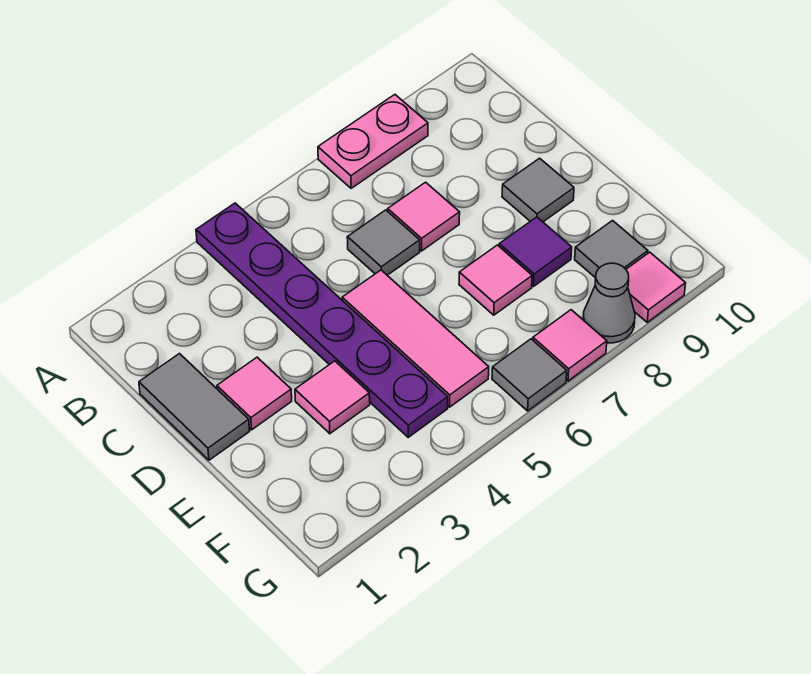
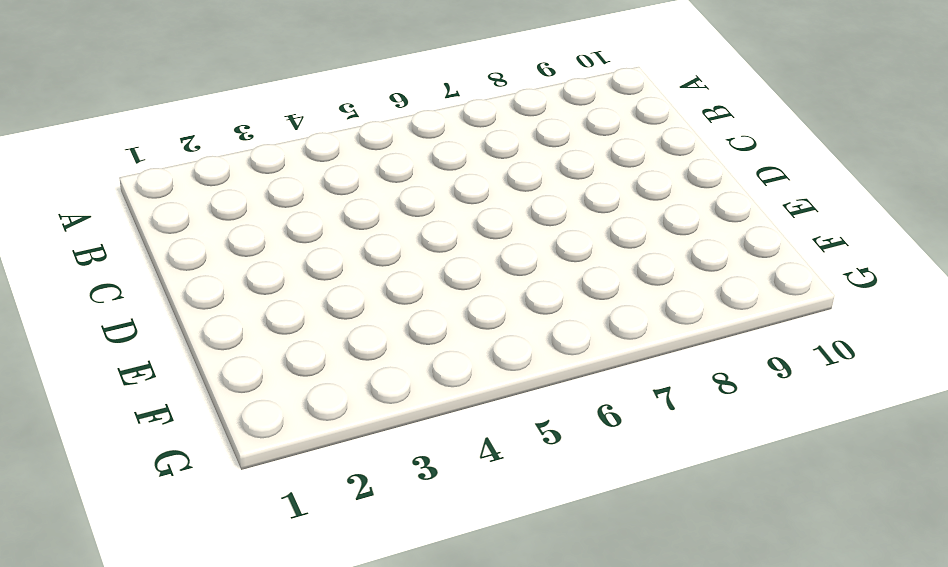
none -> purple plate A4:F4 level 1
none -> pink plate A7:A8 level 1
none -> grey tile C1:D1 level 1

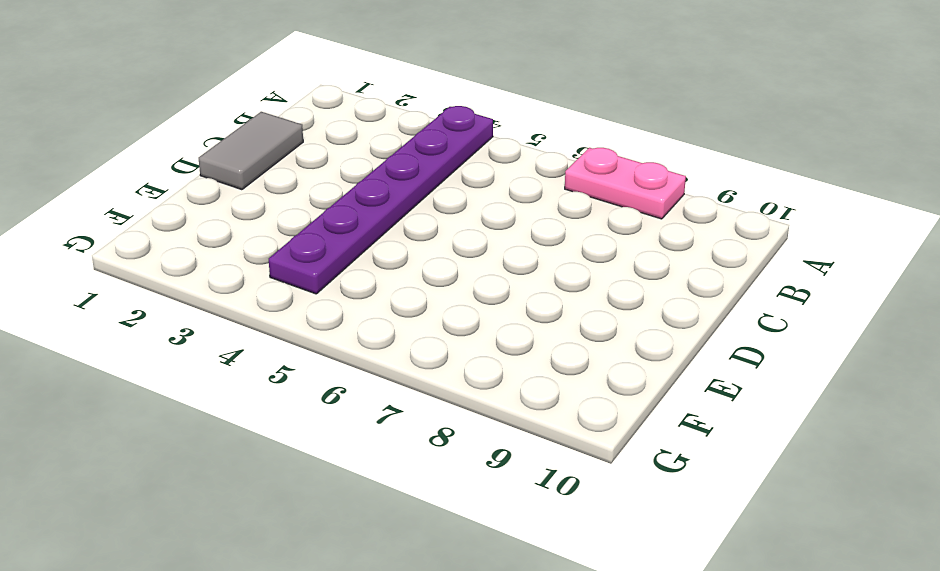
none -> grey tile C6 level 1
none -> pink tile C7 level 1
none -> pink tile D2 level 1

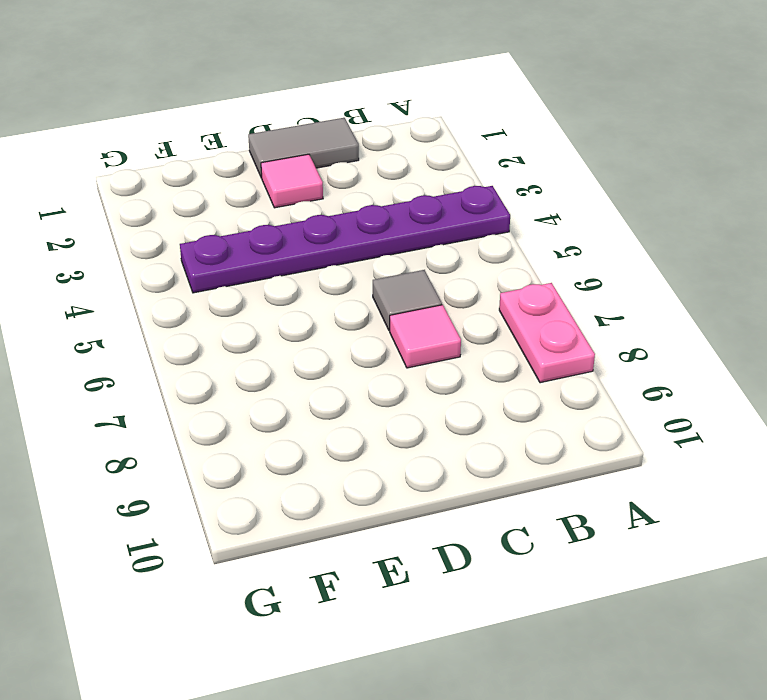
none -> pink tile D5:F5 level 1
none -> grey tile D9 level 1
none -> pink tile E3 level 1

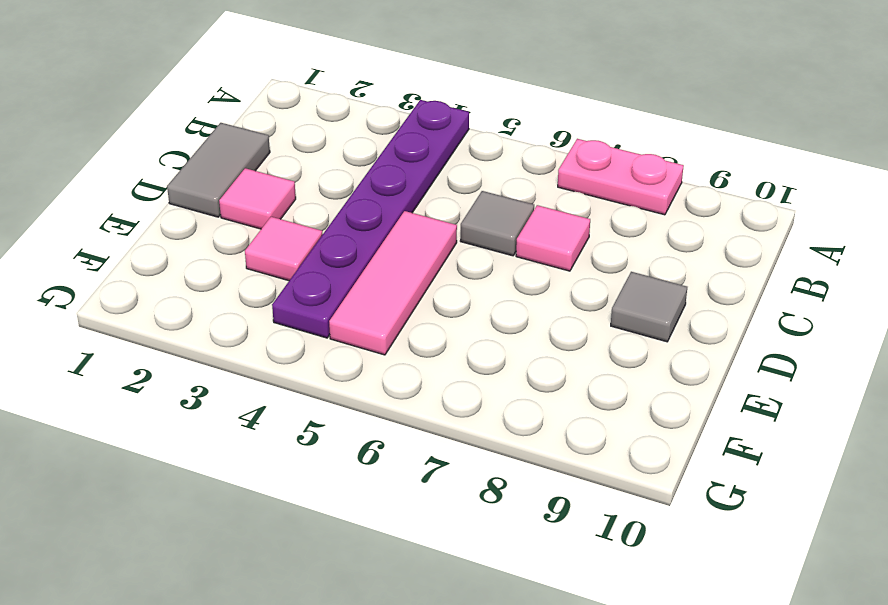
none -> pink tile E7 level 1
none -> purple tile E8 level 1
none -> grey tile F9 level 1

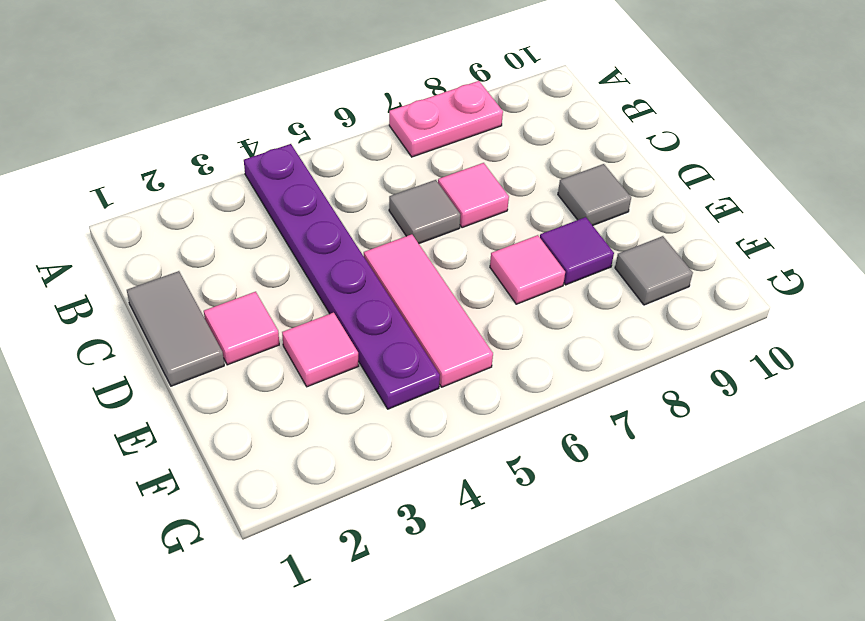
none -> grey tile G6 level 1
none -> pink tile G7 level 1
none -> grey cone G8 level 1

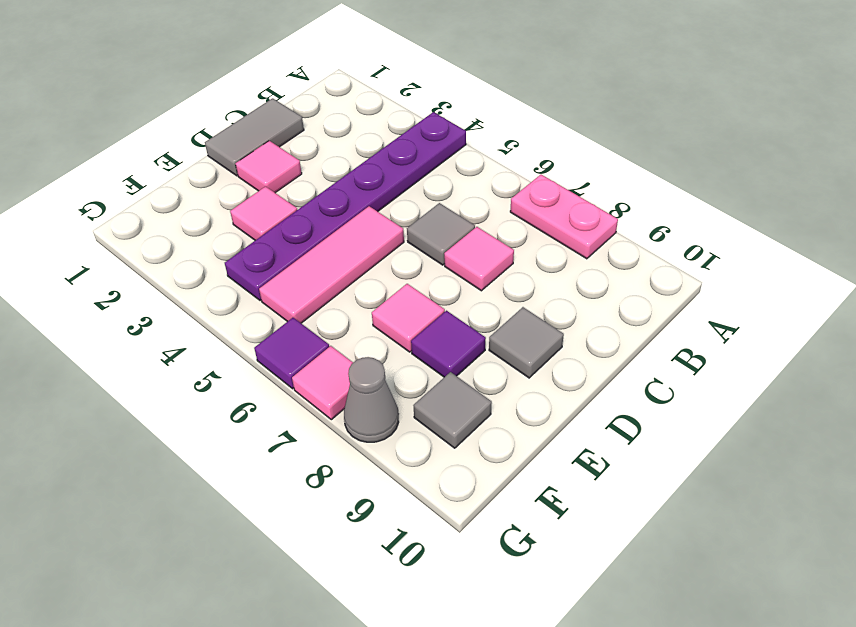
purple tile G6 level 1 -> grey tile G6 level 1
none -> pink tile G9 level 1

